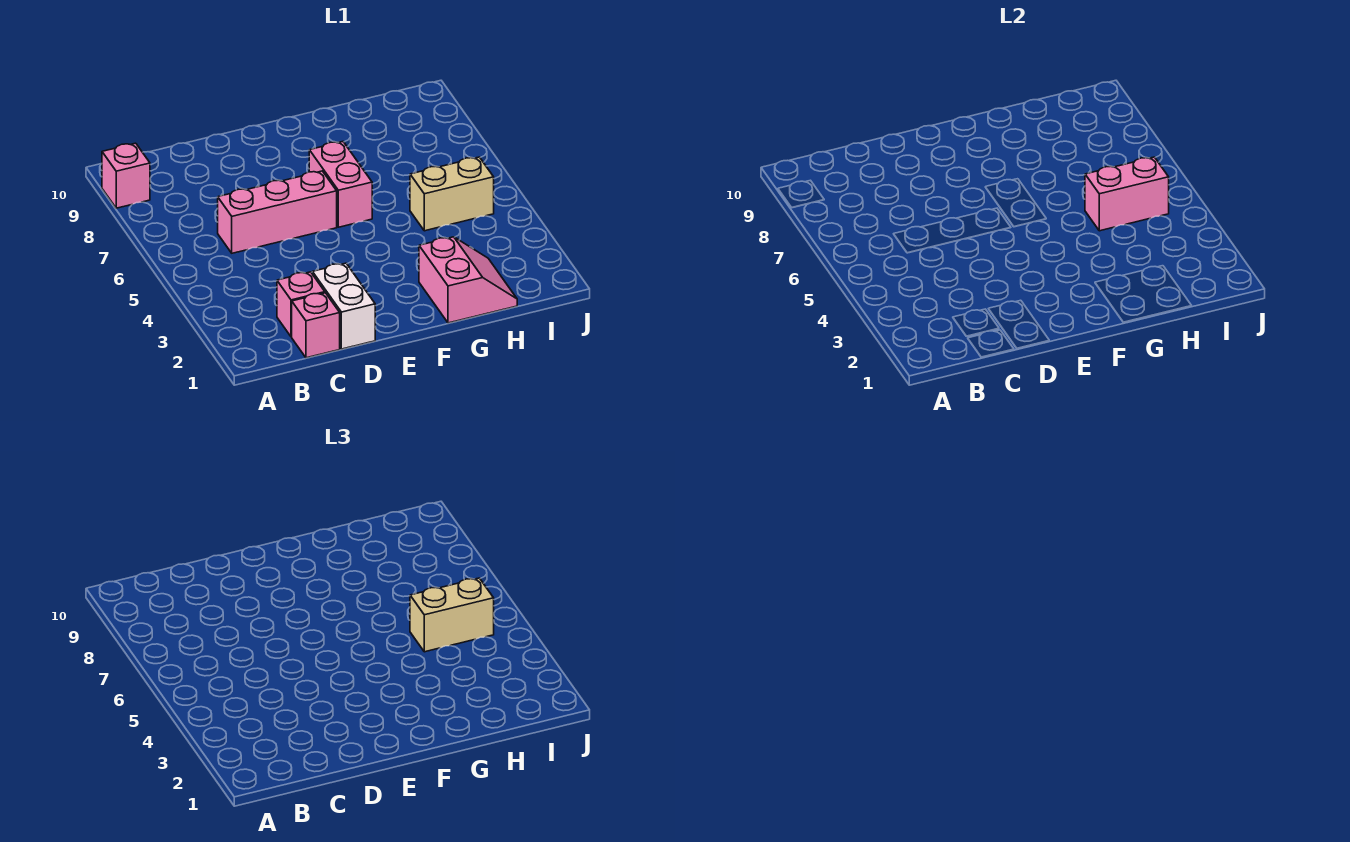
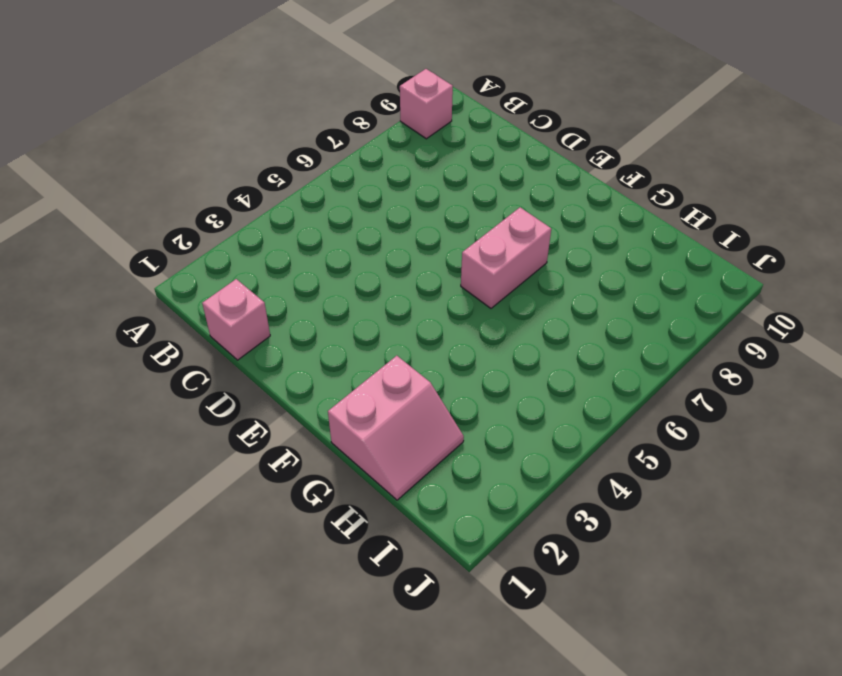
none -> pink brick C2 level 1
none -> pink brick C6:E6 level 1

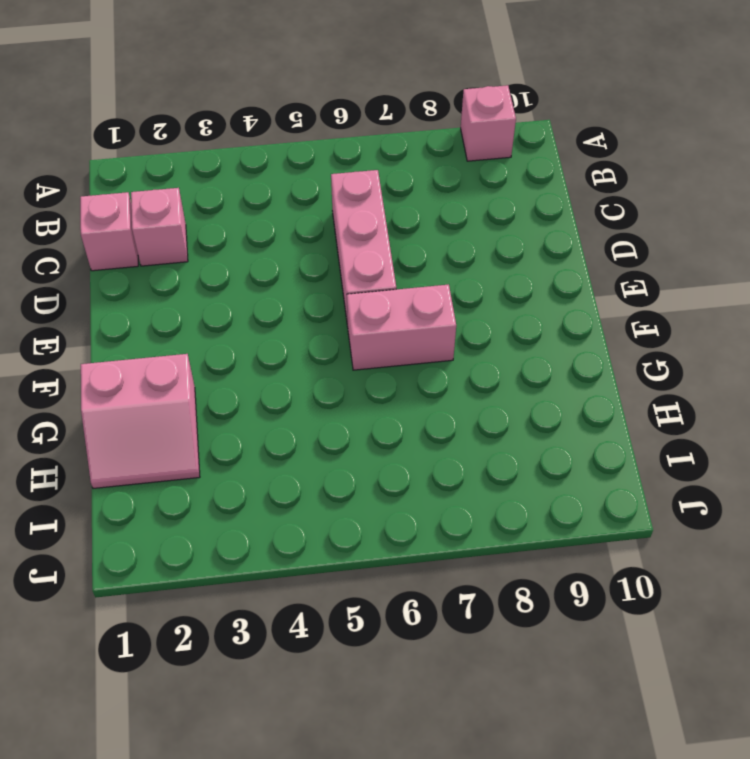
none -> white brick D1:D2 level 1
none -> tan brick H5:I5 level 1

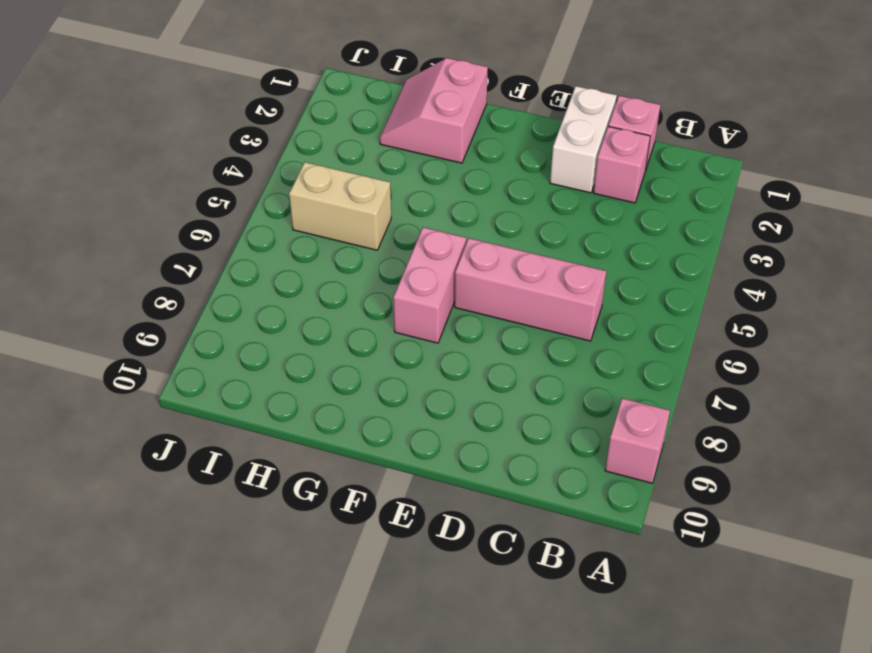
none -> pink brick H5:I5 level 2
none -> tan brick H5:I5 level 3

